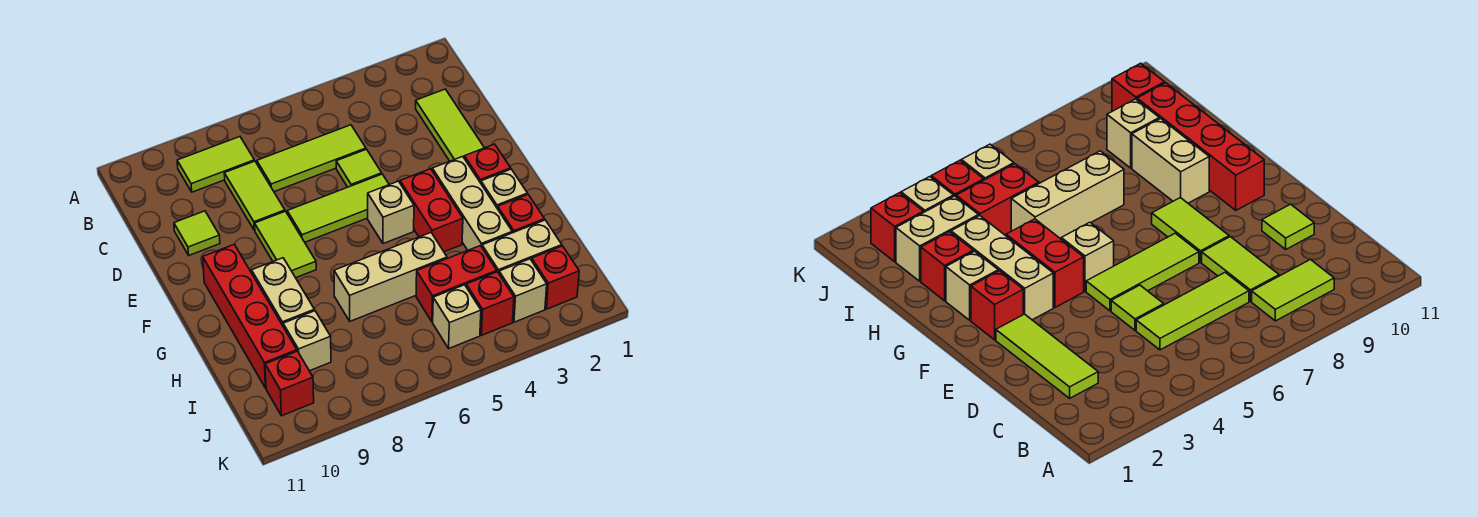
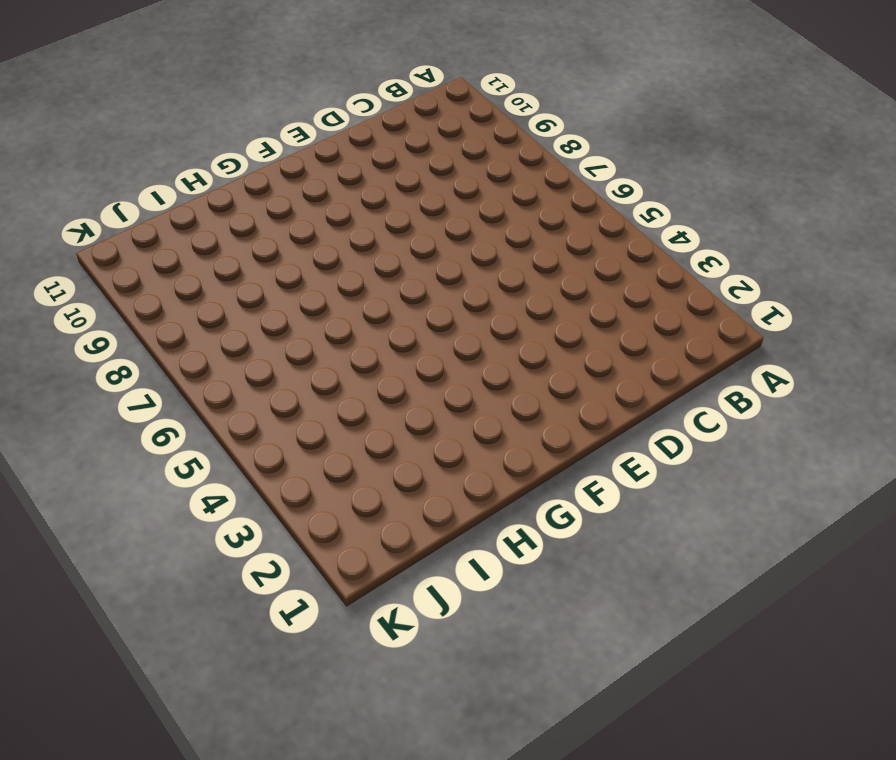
none -> lime tile B8:B9 level 1
none -> lime tile C2:E2 level 1
none -> lime tile C5:C7 level 1

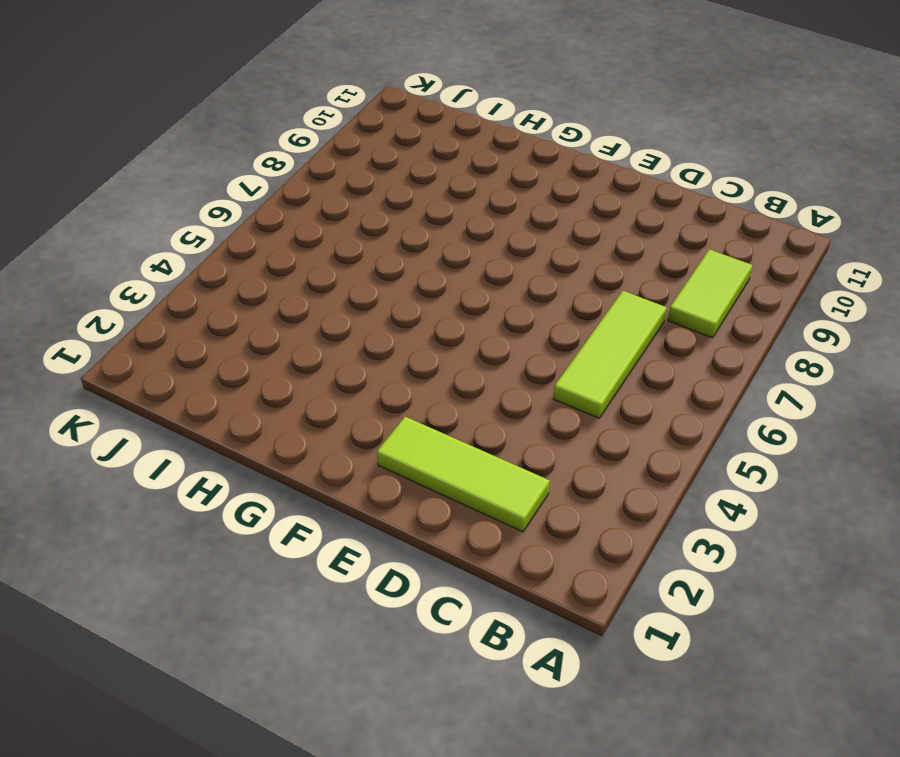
none -> lime tile C8:D8 level 1
none -> lime tile D5 level 1
none -> lime tile D10 level 1

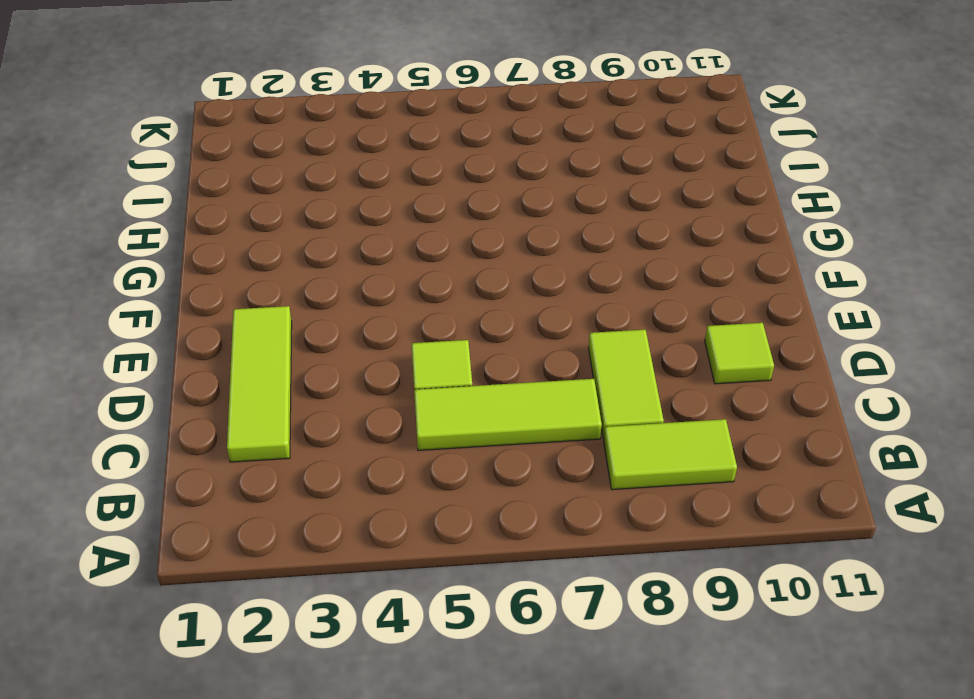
none -> lime tile E5:E7 level 1
none -> lime tile E8:F8 level 1
none -> red brick F2 level 1

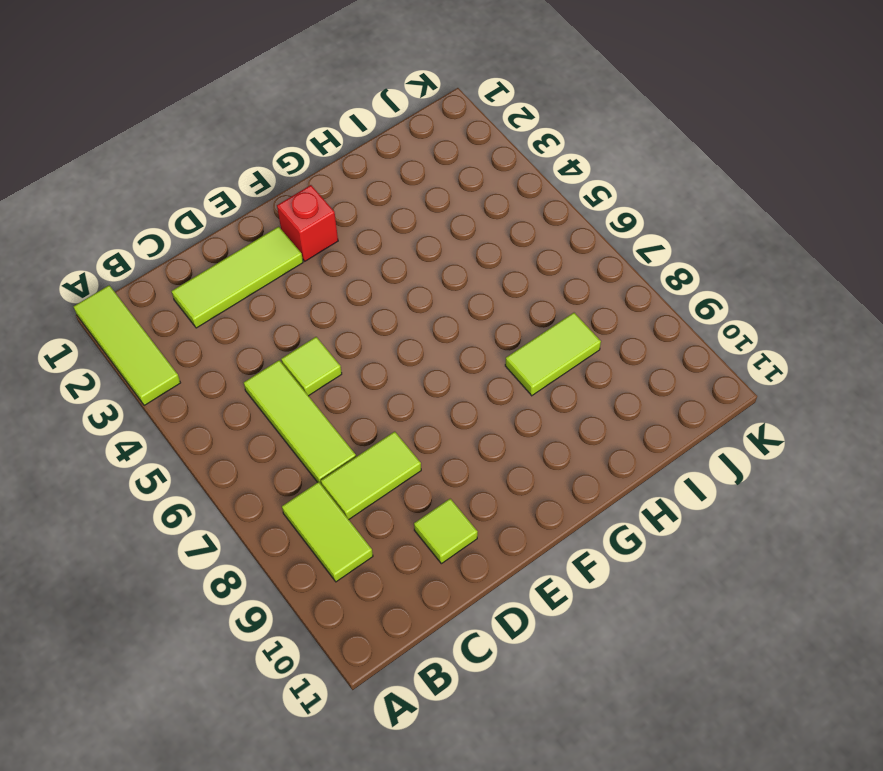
lime tile A1:A3 level 1 -> lime tile E5:E7 level 1
lime tile H8:I8 level 1 -> lime tile E8:F8 level 1
none -> tan brick F3:H3 level 1
none -> red brick F4:G4 level 1
none -> tan brick F5 level 1

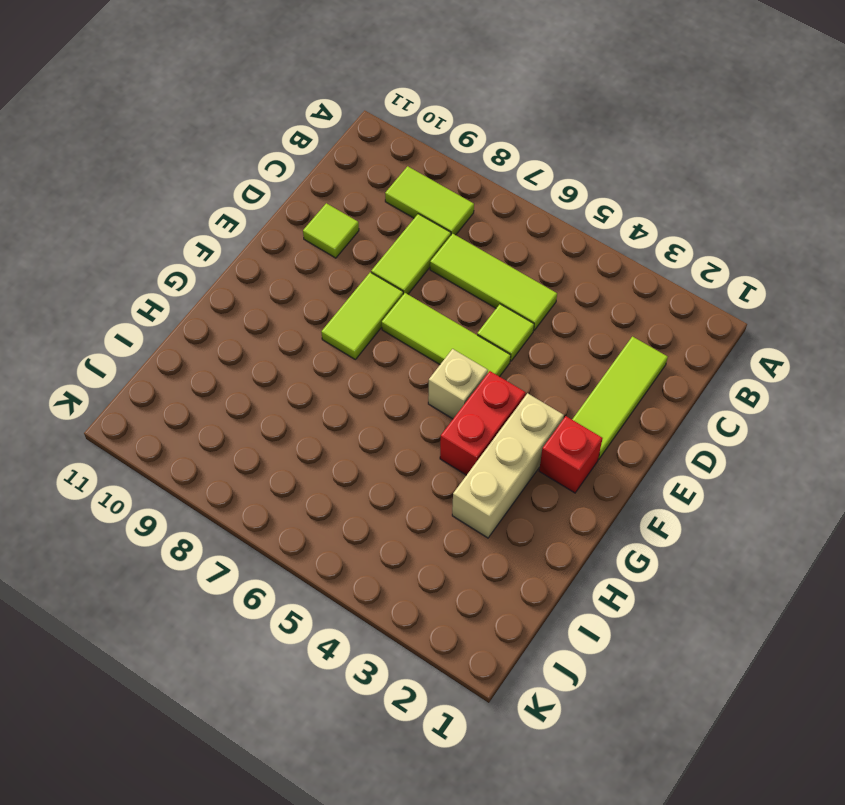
none -> red brick F10:I10 level 1
none -> tan brick G2 level 1
none -> tan brick G9:H9 level 1

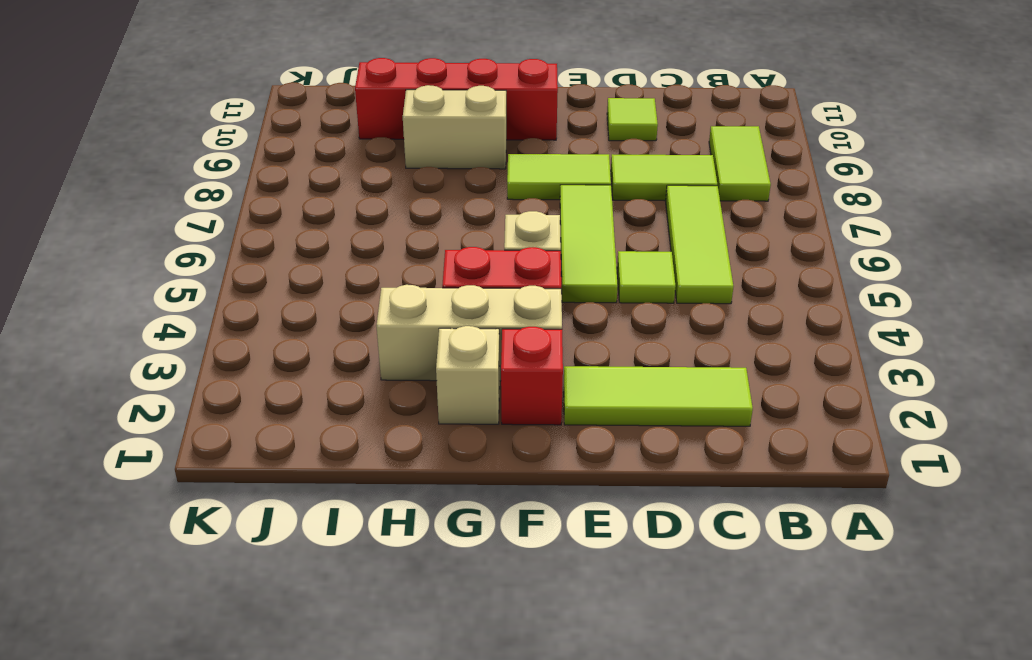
none -> red brick H2 level 1
none -> tan brick H5:H7 level 1
none -> tan brick I2:I3 level 1

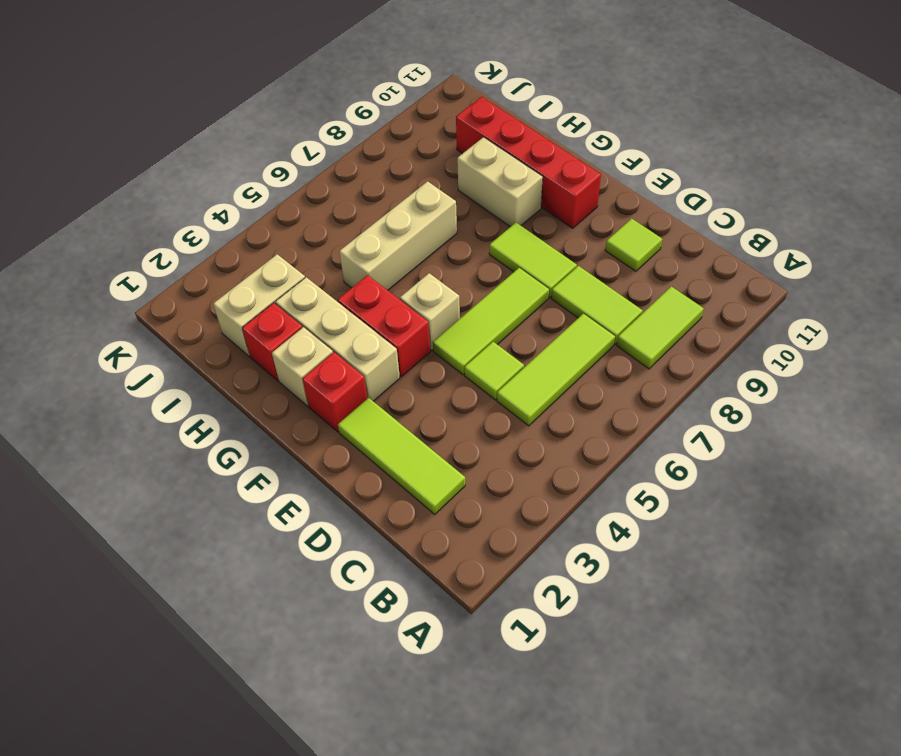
none -> red brick I4:I5 level 1
none -> tan brick I9 level 1
none -> red brick J2 level 1

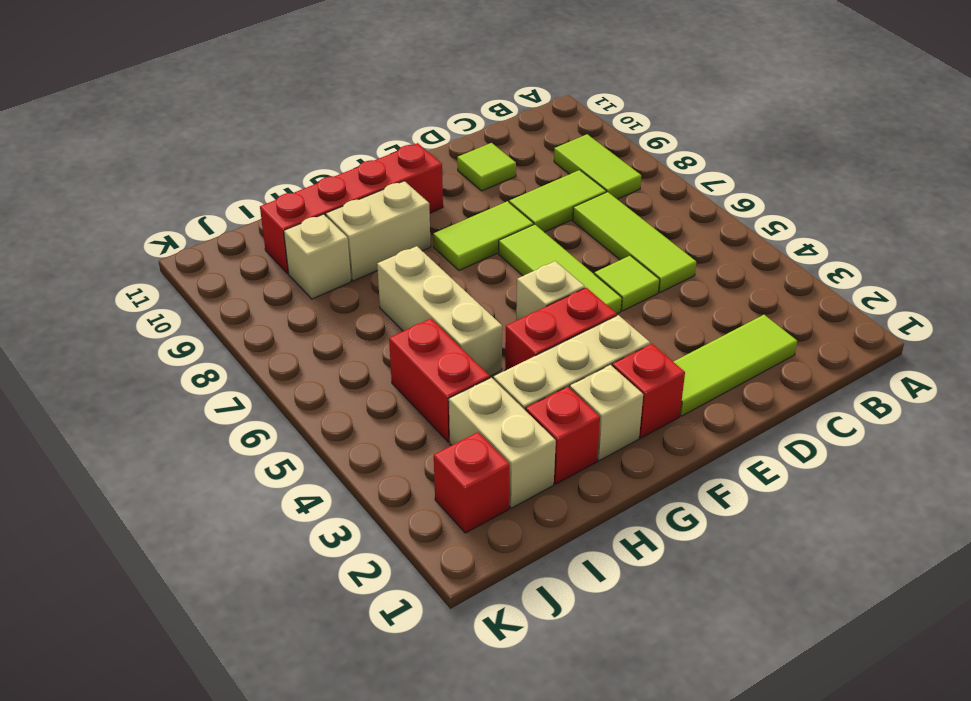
none -> tan brick J3 level 1
none -> red brick J4 level 1
none -> tan brick J5 level 1

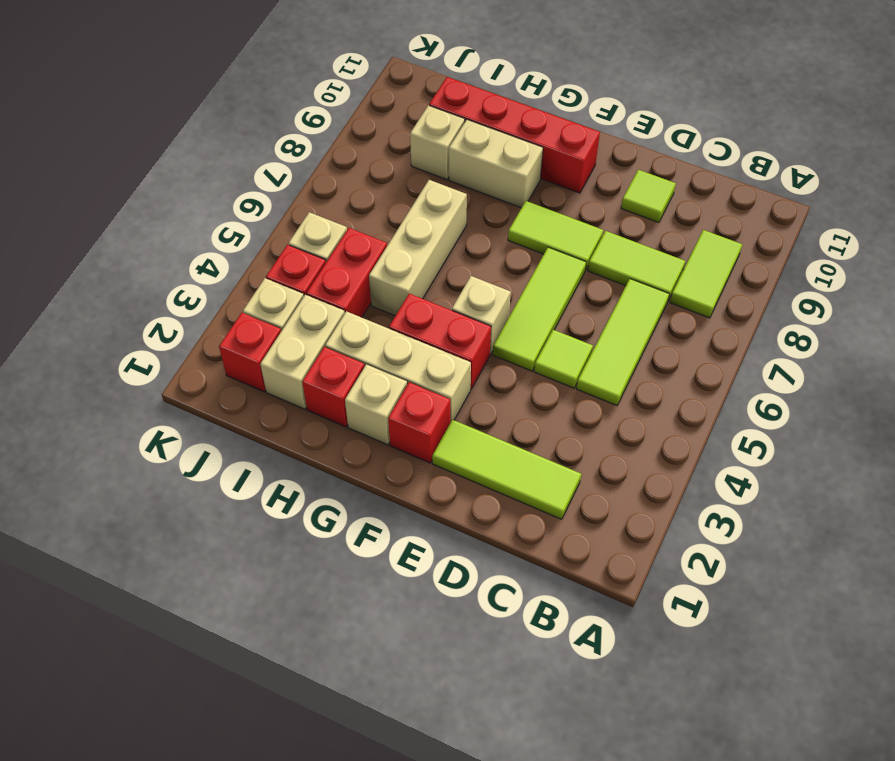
none -> red brick J10 level 1

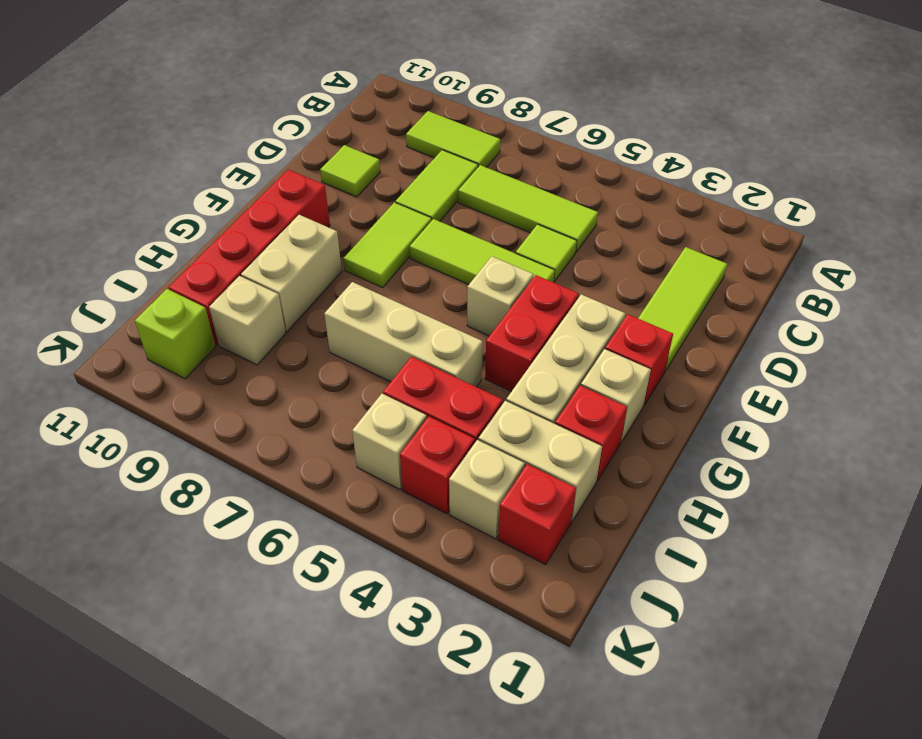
lime brick J10 level 1 -> red brick J10 level 1

